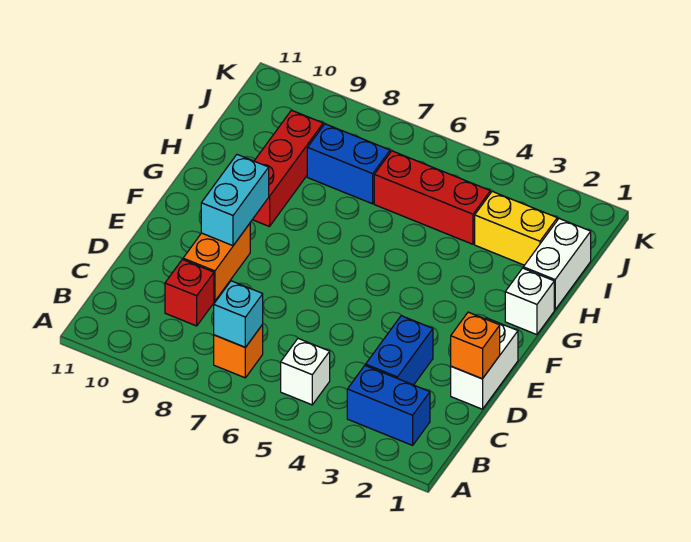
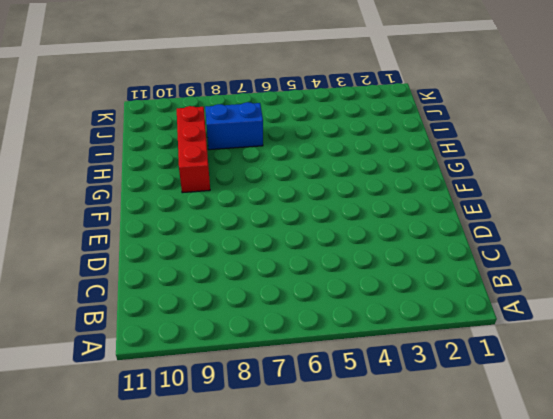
none -> blue brick B2:B3 level 1
none -> white brick B5 level 1
none -> orange brick B7 level 1

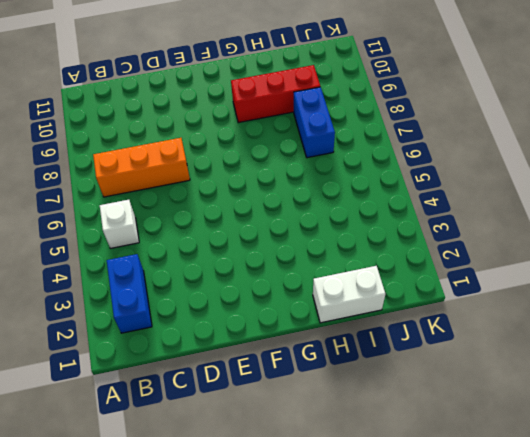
orange brick B7:D7 level 1 -> orange brick B7 level 1
none -> blue brick C3:D3 level 1
none -> red brick C9 level 1
none -> white brick D1:E1 level 1

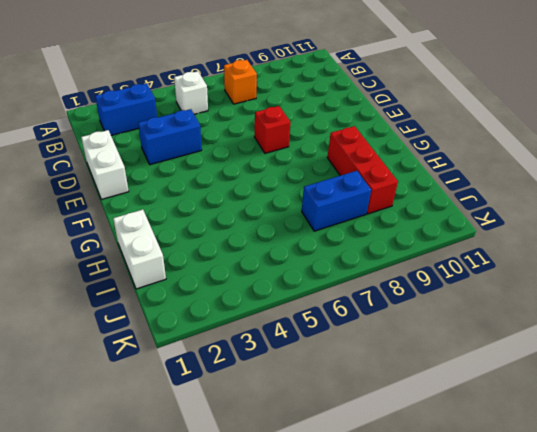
blue brick D3:D4 level 1 -> blue brick C3:D3 level 1
red brick E7 level 1 -> red brick C9 level 1
none -> orange brick D9:E9 level 1
none -> white brick G1 level 1
none -> yellow brick I2:I3 level 1

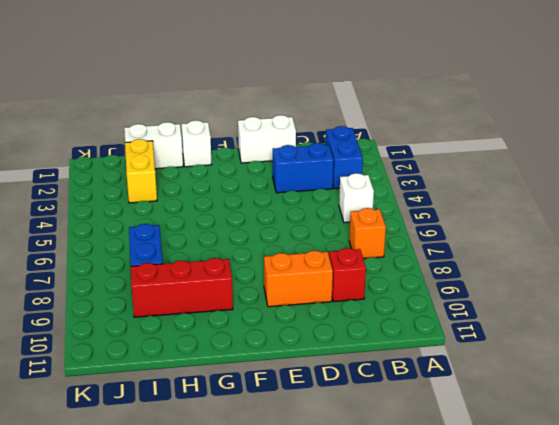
none -> red brick I4:I6 level 1
none -> cyan brick B7 level 2
none -> orange brick D1 level 2

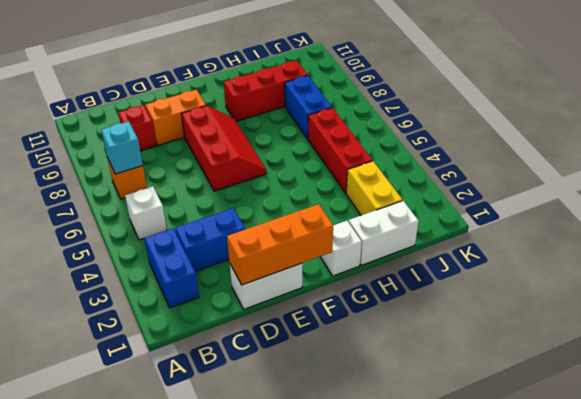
orange brick D1:F1 level 2 -> orange brick D1 level 2
red slope E6:F8 level 1 top E -> none
none -> cyan brick E9:F9 level 2

